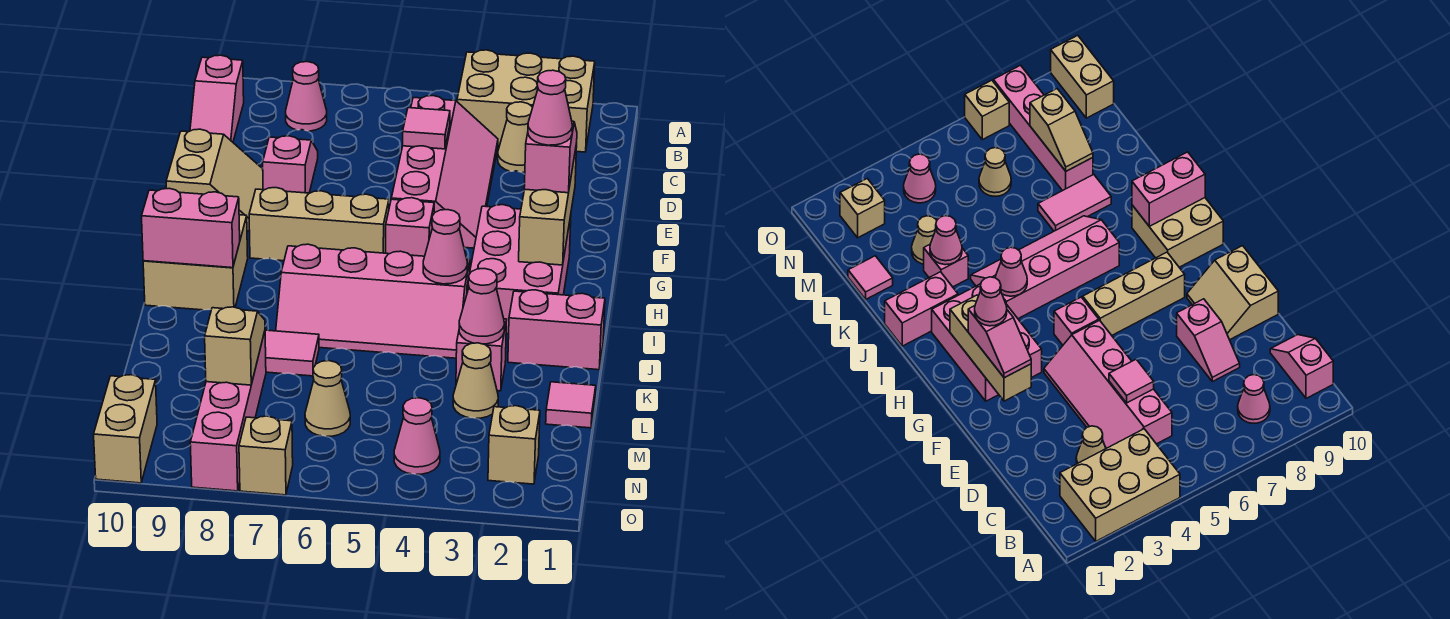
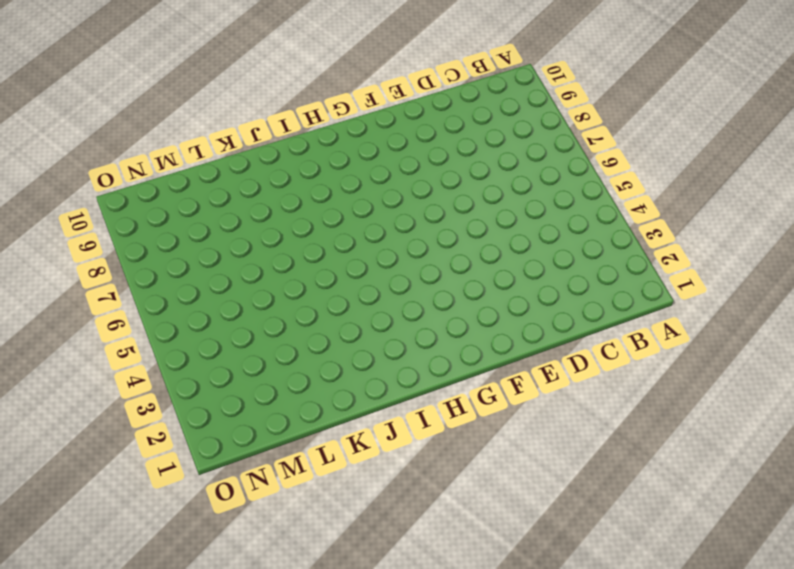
none -> tan brick A2:B4 level 1
none -> pink cone B8 level 1
none -> pink slope B10:C10 level 1 top B
none -> tan cone C3 level 1

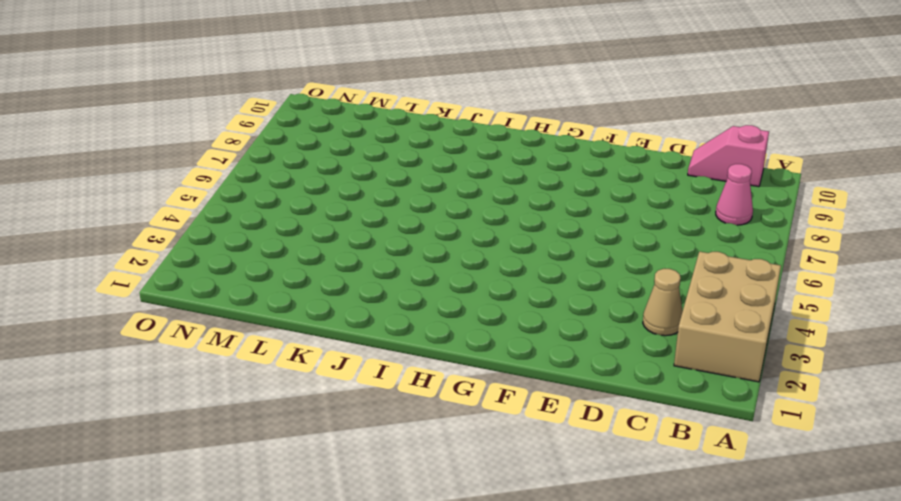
none -> pink slope C4:F5 level 1 top 5
none -> pink slope D8:E8 level 1 top E
none -> tan slope E9:F10 level 1 top 10
none -> pink brick G2:I3 level 1

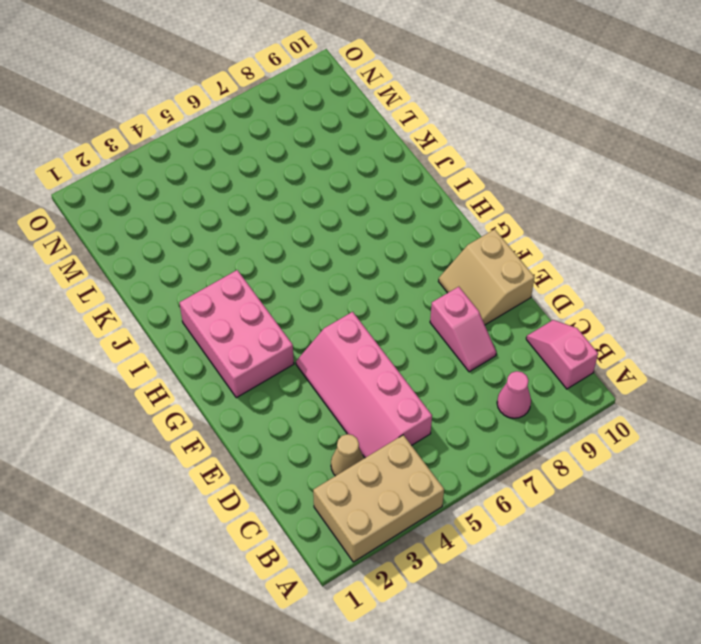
none -> pink brick G5 level 1
none -> tan brick G6:G8 level 1
none -> tan brick H9:I10 level 1
none -> pink slope I4:J7 level 1 top I

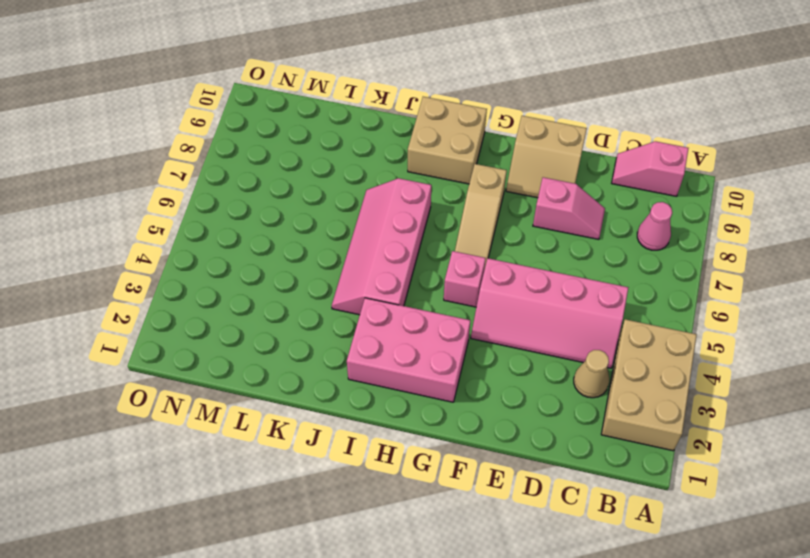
tan slope G6:G8 level 1 top 8 -> tan brick G6:G8 level 1
none -> pink brick J1:J2 level 1
none -> pink brick K3 level 1
none -> pink tile K7:K8 level 1
none -> pink tile L1 level 1

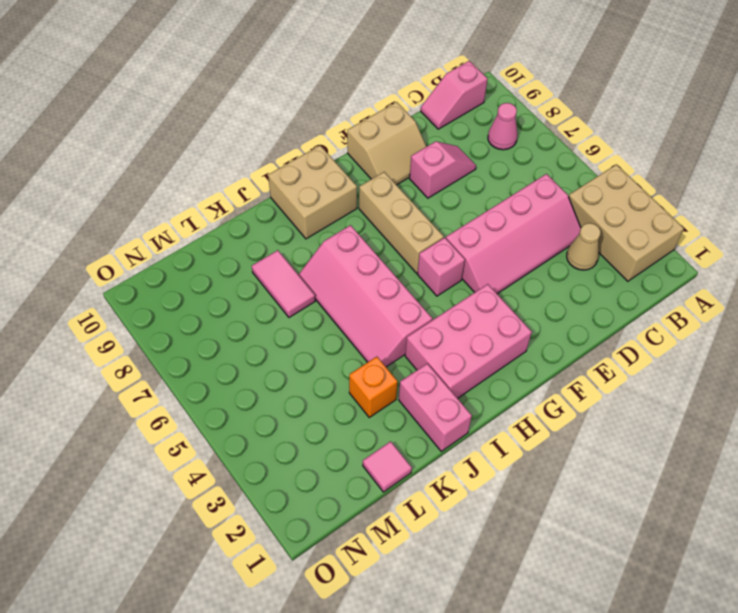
orange brick K3 level 1 -> pink brick K3 level 1
none -> tan cone L3 level 1
none -> pink brick L8:O8 level 1
none -> tan cone M6 level 1
none -> tan brick N2 level 1

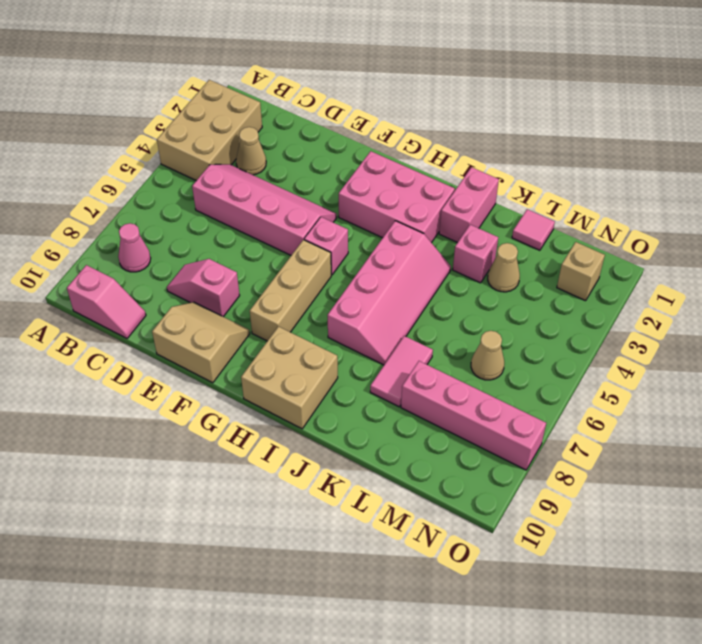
none -> pink cone N4 level 1
none -> tan brick N10:O10 level 1
none -> tan brick O7 level 1
none -> pink tile D5 level 2

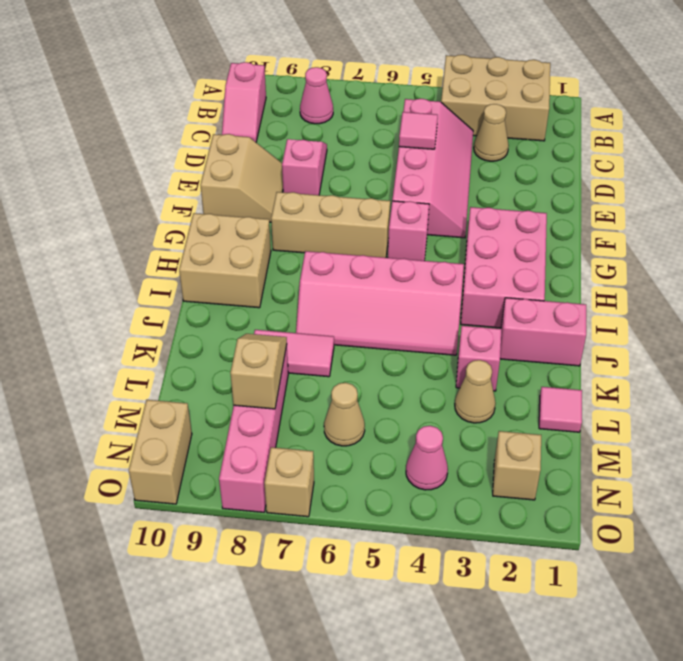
none -> tan brick F2:H2 level 2
none -> pink cone I4 level 2
none -> pink brick I9:I10 level 2
none -> pink cone K3 level 2

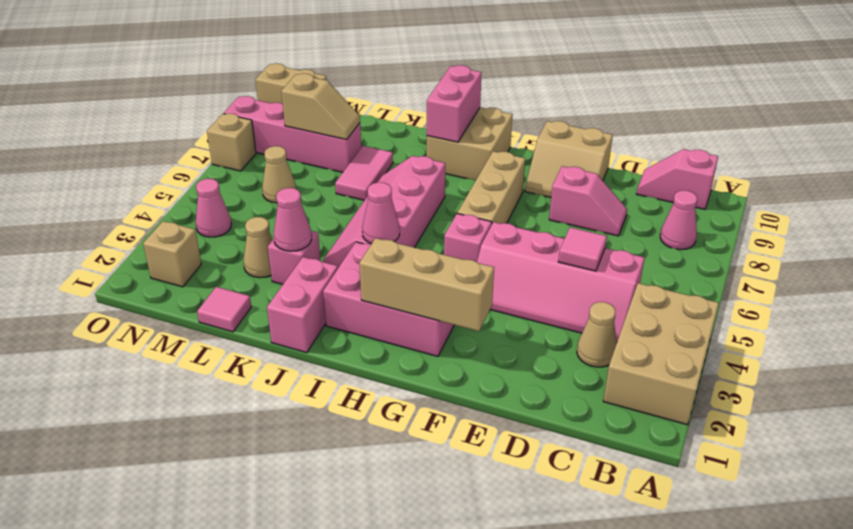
none -> pink slope F2:G2 level 3 top G
none -> pink cone G2 level 4

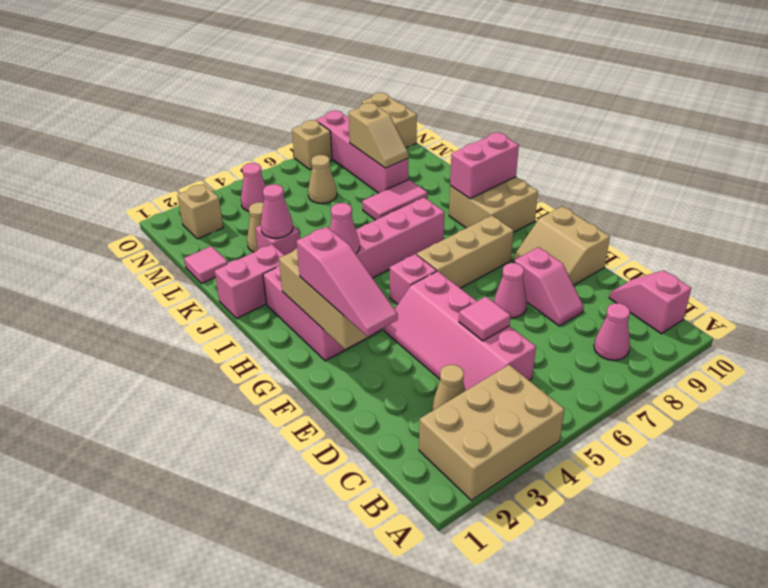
pink slope E2:G2 level 3 top G -> pink slope F2:G2 level 3 top G
pink cone E7 level 1 -> pink cone G2 level 4

